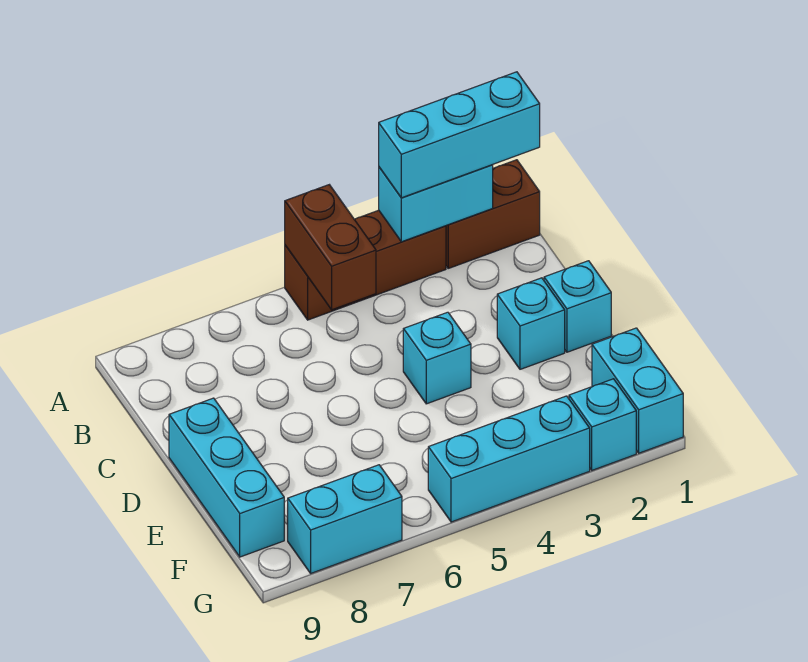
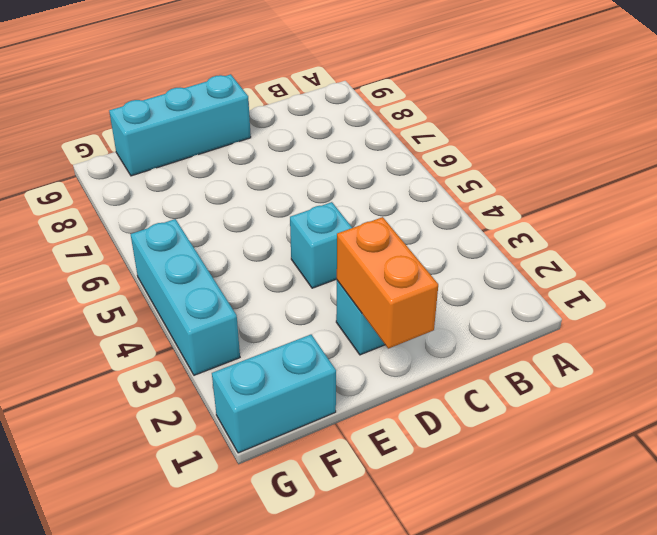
orange brick D1:D2 level 2 -> none
none -> brown brick A1:A2 level 1
none -> brown brick A3:A5 level 1
none -> cyan brick D1 level 1

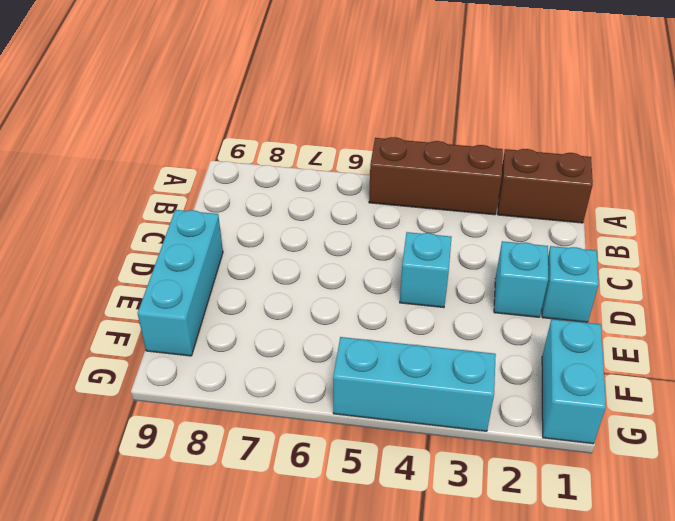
none -> cyan brick G2 level 1
none -> cyan brick G7:G8 level 1
none -> cyan brick A2:A3 level 2

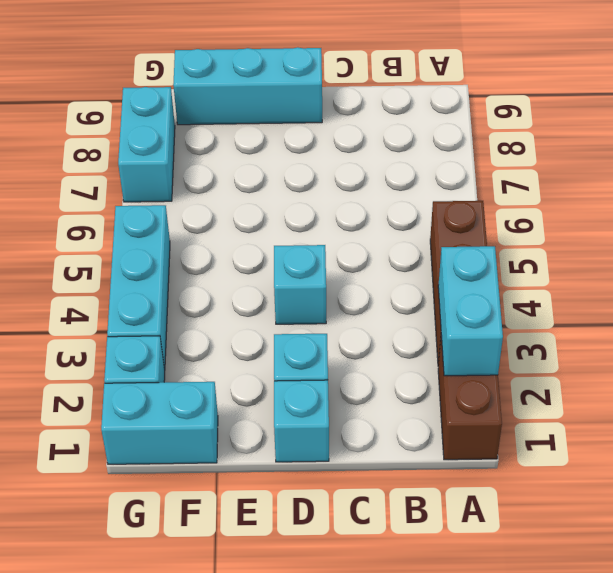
none -> brown brick A5:B5 level 2
none -> cyan brick A1:A3 level 3

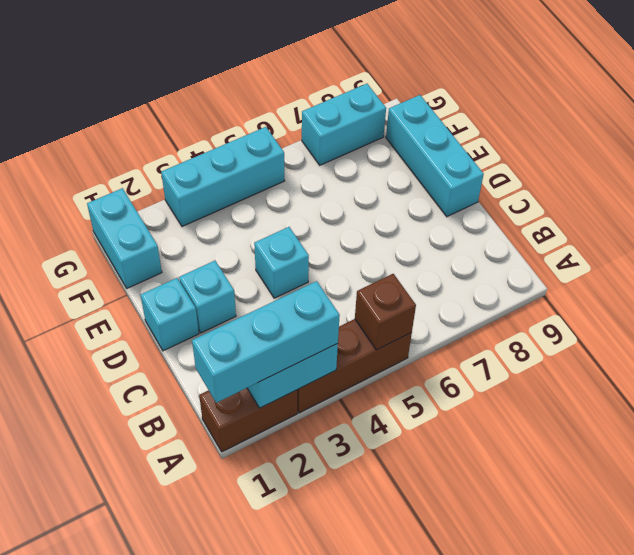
brown brick A5 level 2 -> brown brick A5:B5 level 2
none -> cyan brick G2 level 1

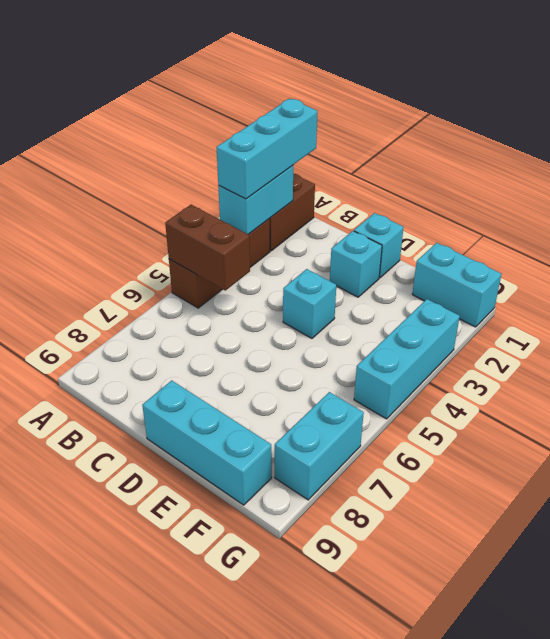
none -> cyan brick G2 level 1

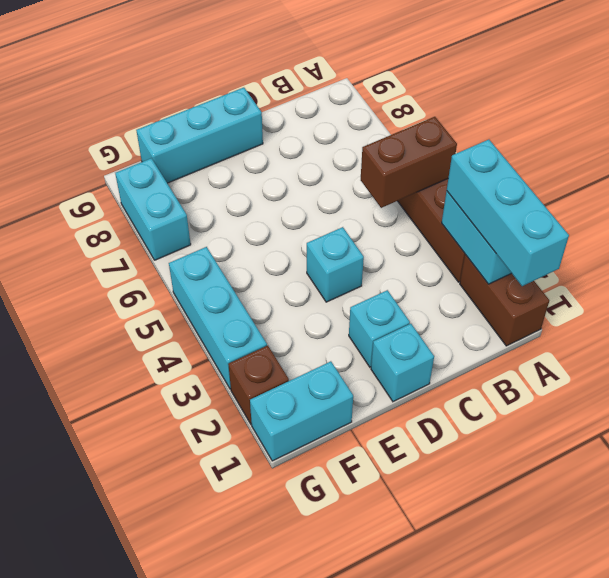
brown brick G2 level 1 -> cyan brick G2 level 1

